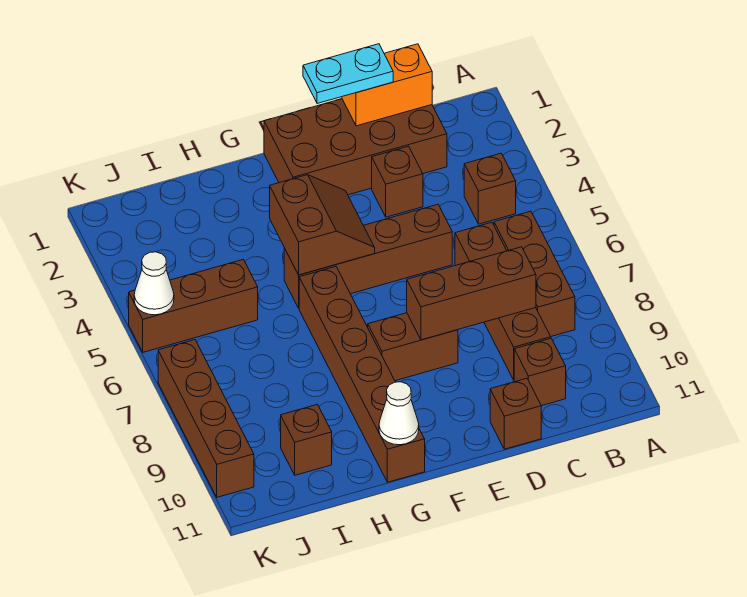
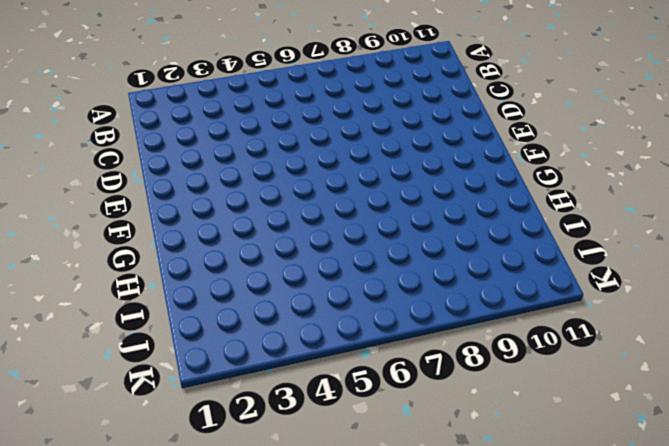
none -> brown brick B4 level 1
none -> brown brick B6:B8 level 1
none -> brown brick C1:F2 level 1

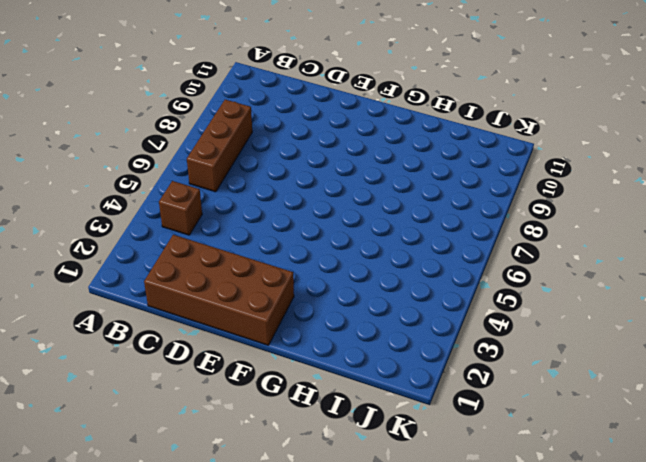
none -> brown brick C6:C9 level 1
none -> brown brick C10 level 1
none -> brown brick D3 level 1

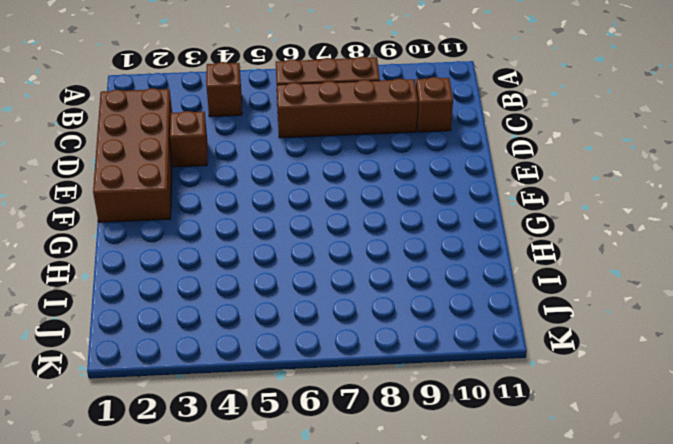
none -> brown brick D5:G5 level 1
none -> brown brick D11 level 1
none -> brown brick E8:F8 level 1

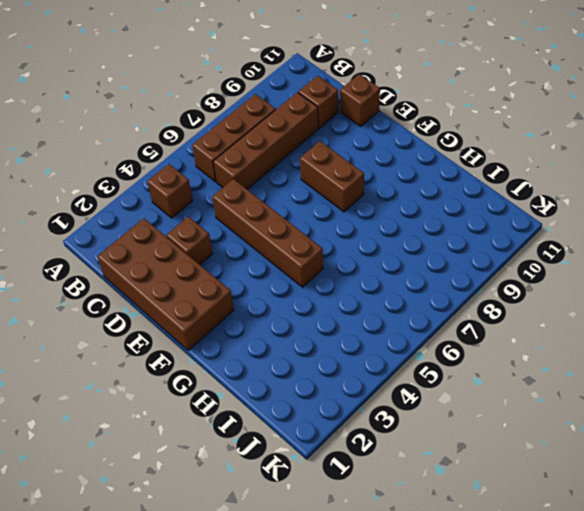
none -> brown brick G6:G11 level 1
none -> brown brick I5:K5 level 1
none -> brown brick I10 level 1

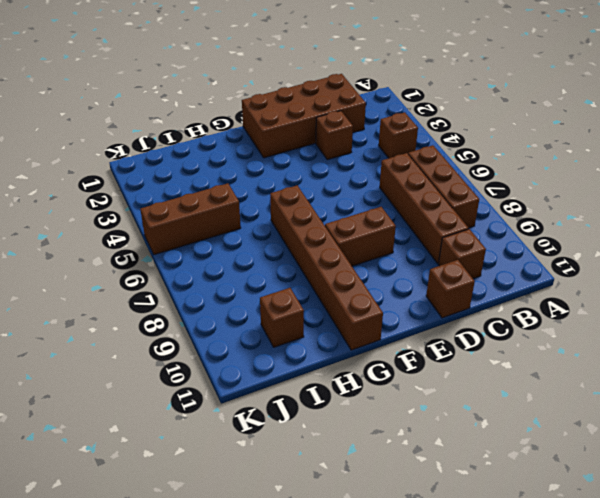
none -> brown brick D5:G5 level 1
none -> brown brick K7:K10 level 1
none -> orange brick C1:D1 level 2

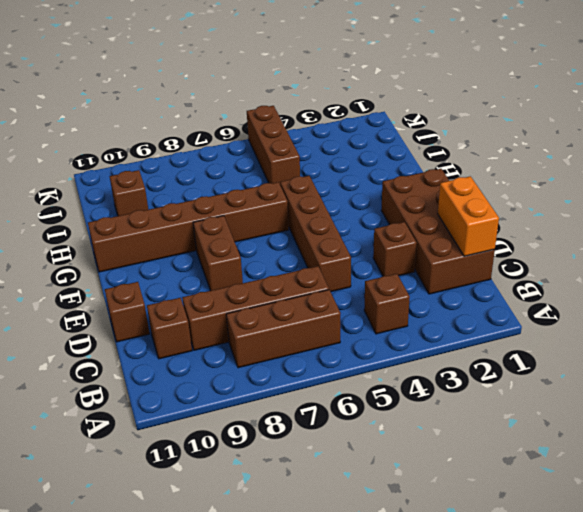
none -> brown brick K7:K10 level 1
none -> brown brick C8:E8 level 2
none -> brown slope F4:G5 level 2 top G

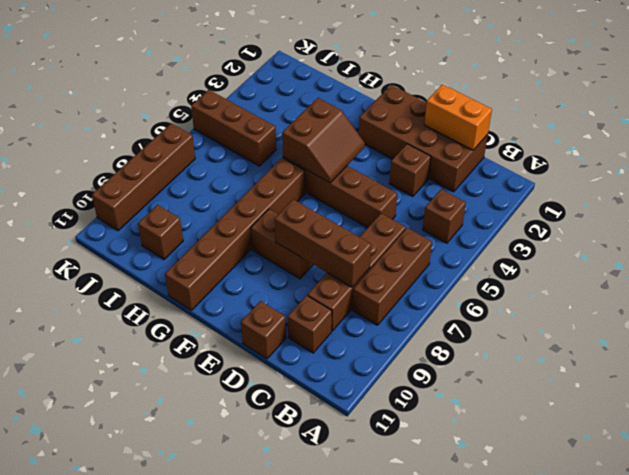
none -> white cone G11 level 2
none -> white cone K5 level 2
none -> cyan plate D1:E1 level 3

